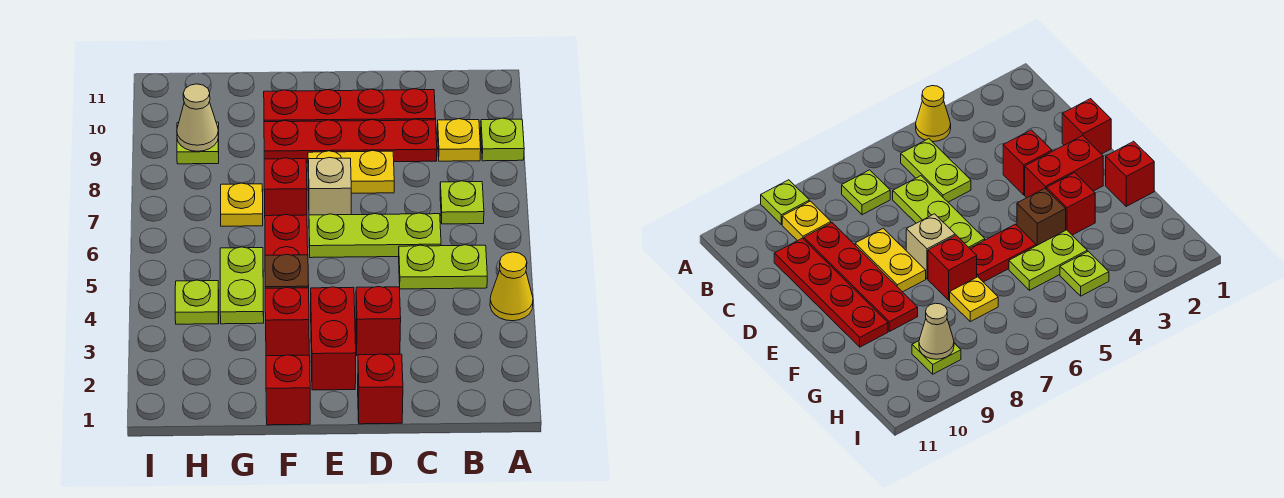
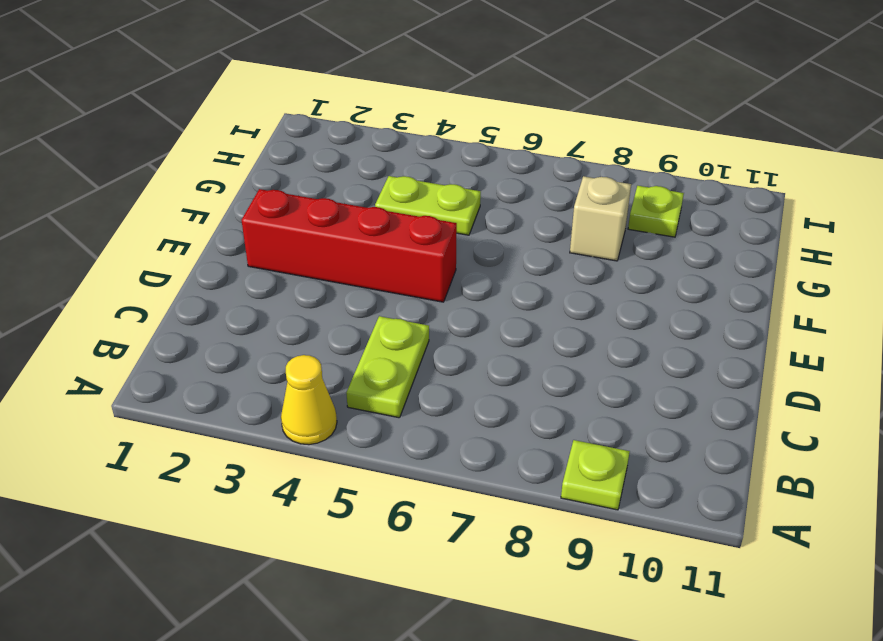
red brick E2:E5 level 1 -> red brick E2:E3 level 1
tan brick G8 level 1 -> tan brick E7 level 1
none -> lime plate B7 level 1
none -> yellow plate B9 level 1
none -> lime plate C6:E6 level 1

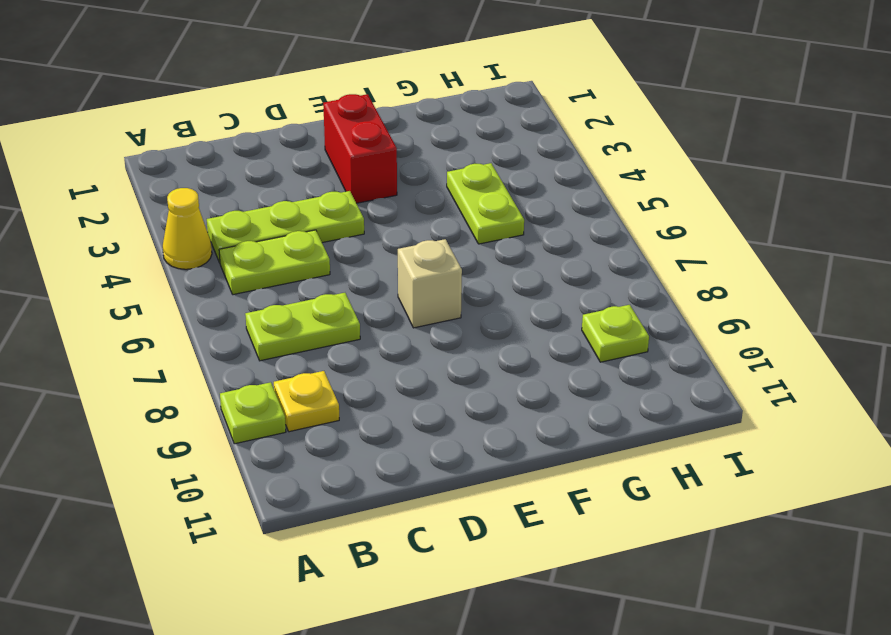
lime plate B4:D4 level 1 -> lime plate C6:E6 level 1
lime plate B7:C7 level 1 -> lime plate B7 level 1
none -> red plate C9:F9 level 1
none -> red plate C10:F10 level 1
none -> red brick D1 level 1

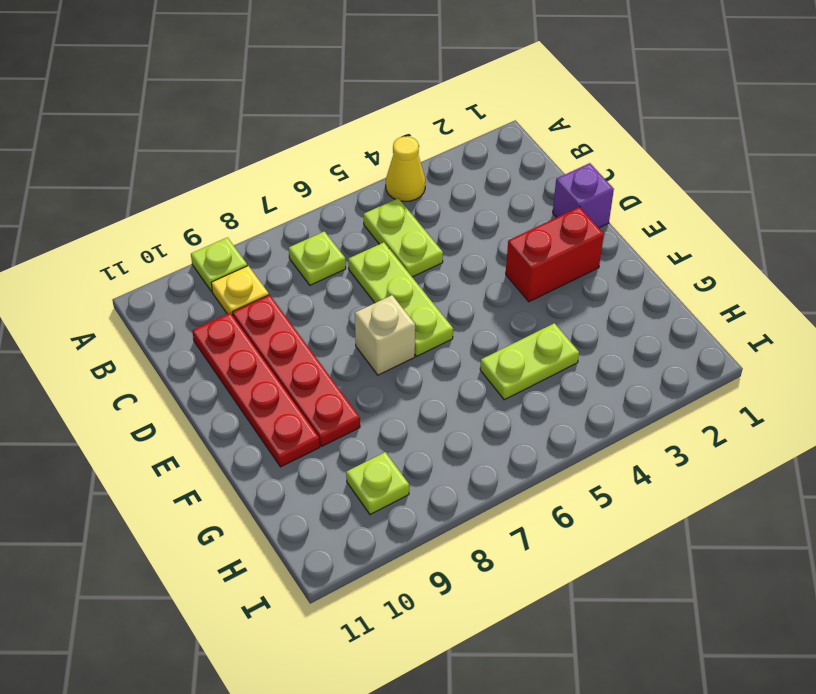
purple brick D1 level 1 -> red brick D1 level 1
none -> red brick D3 level 1
none -> yellow plate D8:E8 level 1
none -> red brick F1 level 1

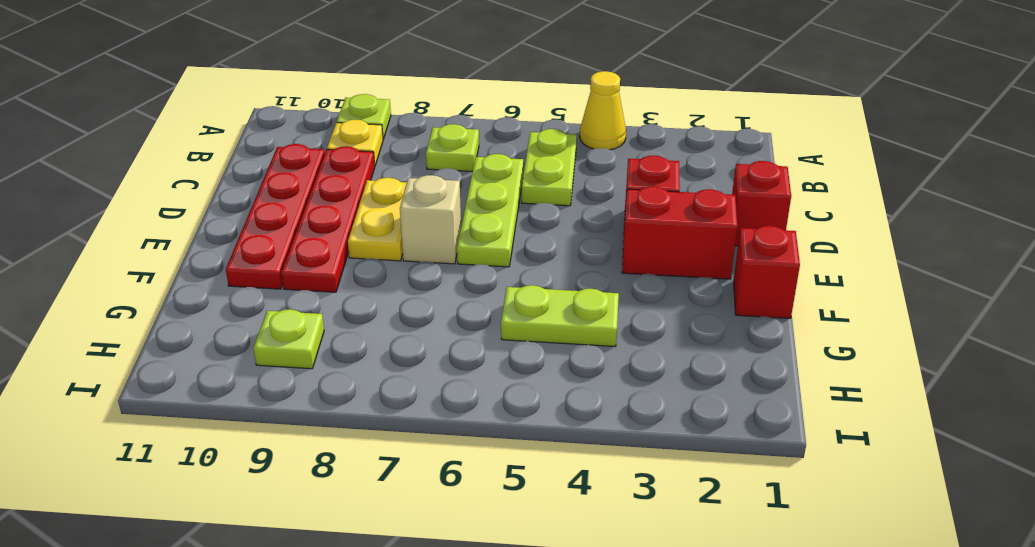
none -> red brick F3 level 1
none -> brown brick F4 level 1
none -> red plate F5:F6 level 1

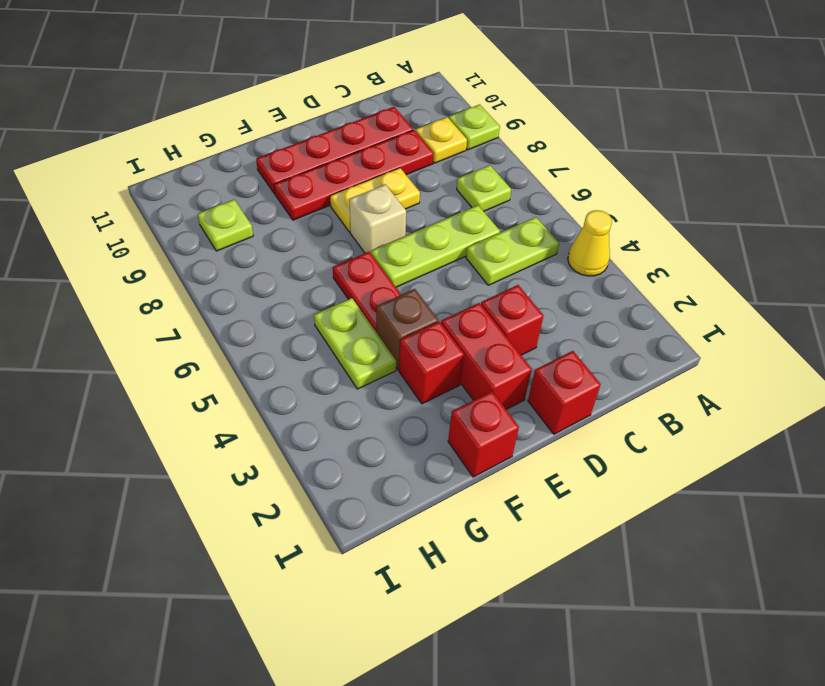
none -> red brick F7 level 1
none -> yellow plate G7 level 1
none -> lime plate H4 level 1

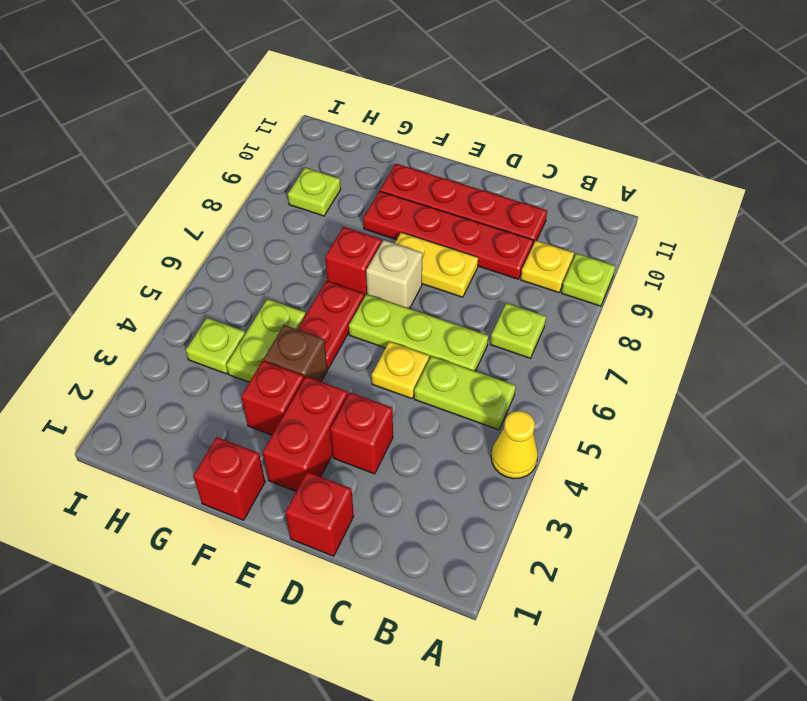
yellow plate D5 level 1 -> yellow plate G7 level 1
none -> tan cone H9 level 2

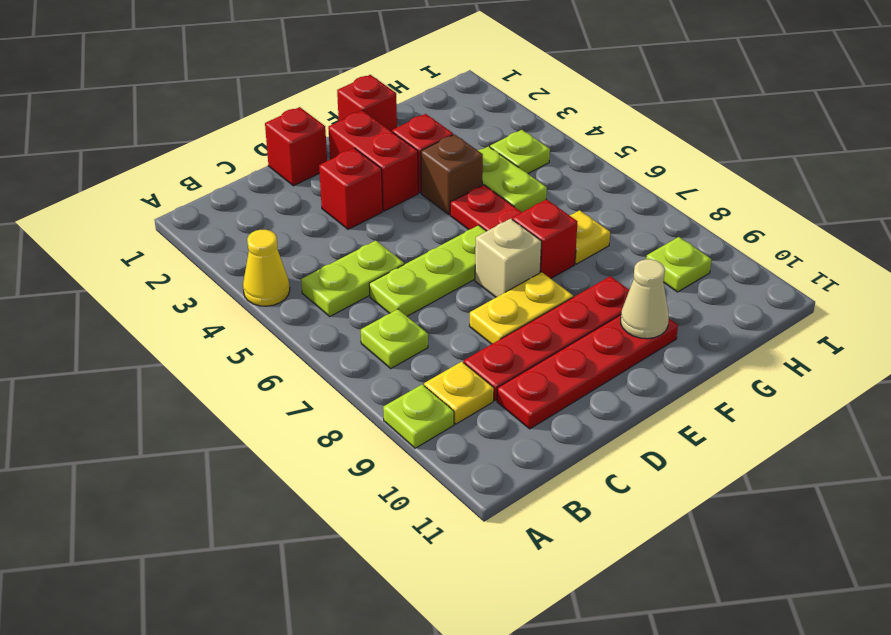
tan cone F10 level 2 -> tan cone H9 level 2

